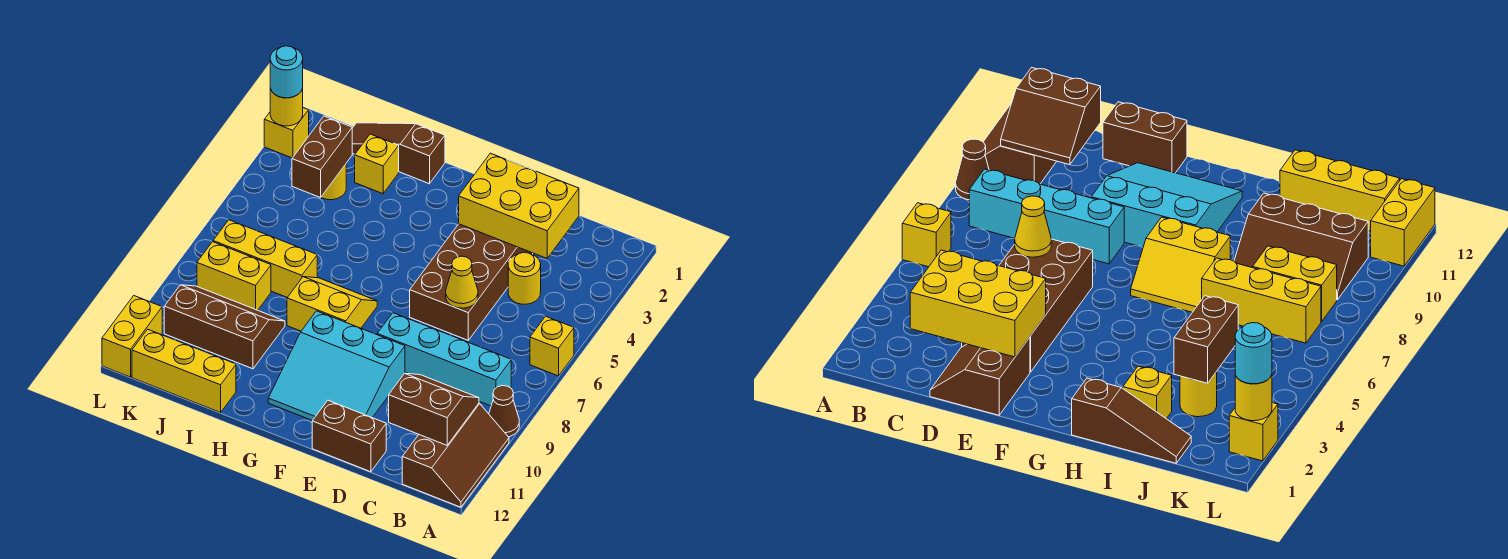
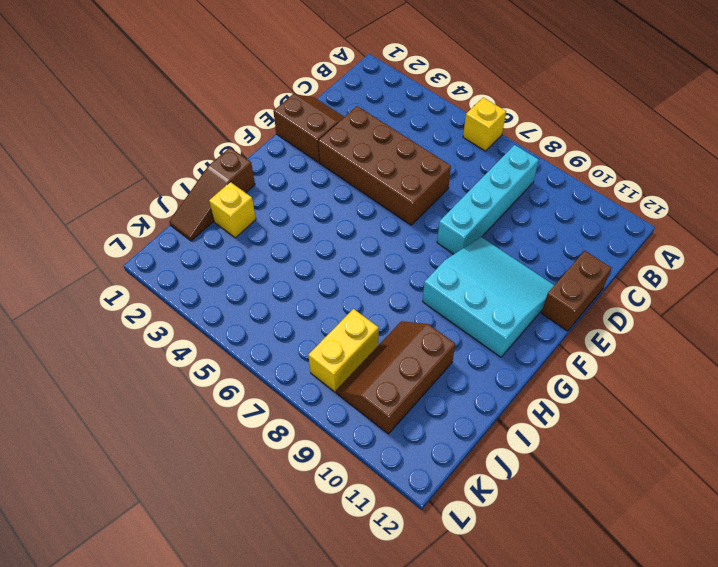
cyan slope E9:G11 level 1 top G -> cyan slope E9:G11 level 1 top 9
none -> brown cone A9 level 1
none -> brown slope A10:B12 level 1 top B
none -> yellow round brick C4 level 1

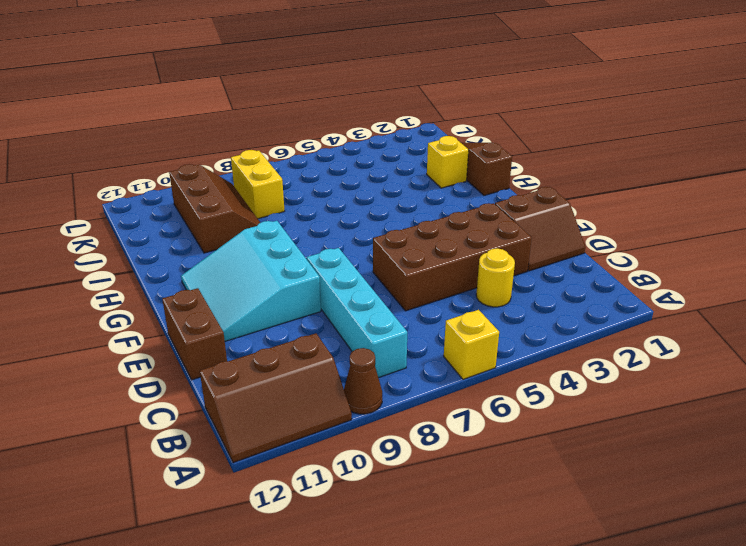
none -> yellow slope G7:H8 level 1 top 8
none -> yellow brick I7:K7 level 1
none -> yellow brick I12:K12 level 1

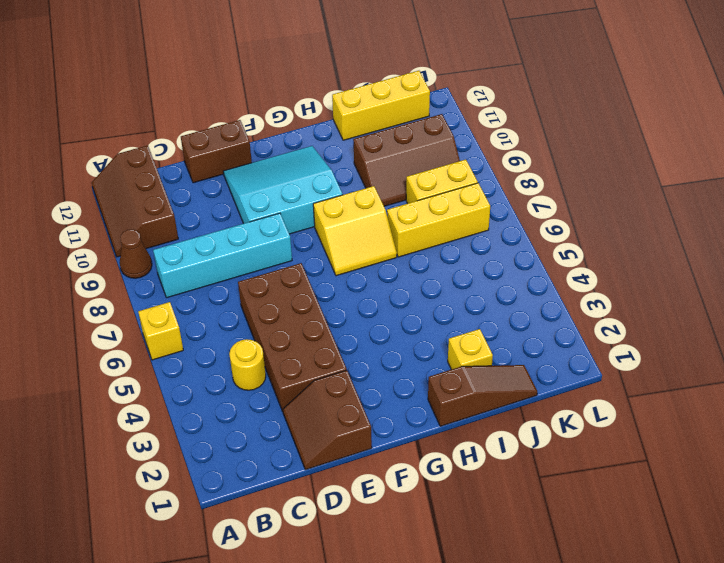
none -> yellow round brick J3 level 1
none -> yellow brick L2 level 1
none -> yellow brick L11:L12 level 1

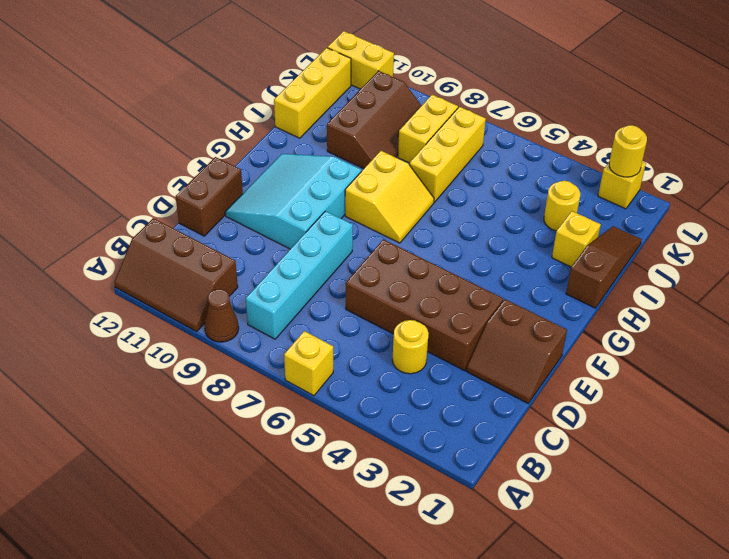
none -> brown slope B10:C11 level 2 top 11
none -> yellow brick C2:E3 level 2
none -> yellow cone D6 level 2

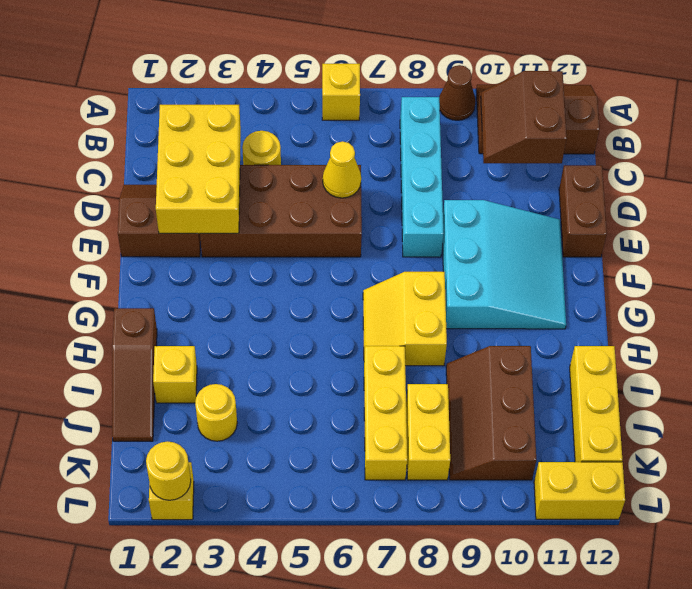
none -> brown brick J3:J4 level 2
none -> cyan round brick L2 level 3

